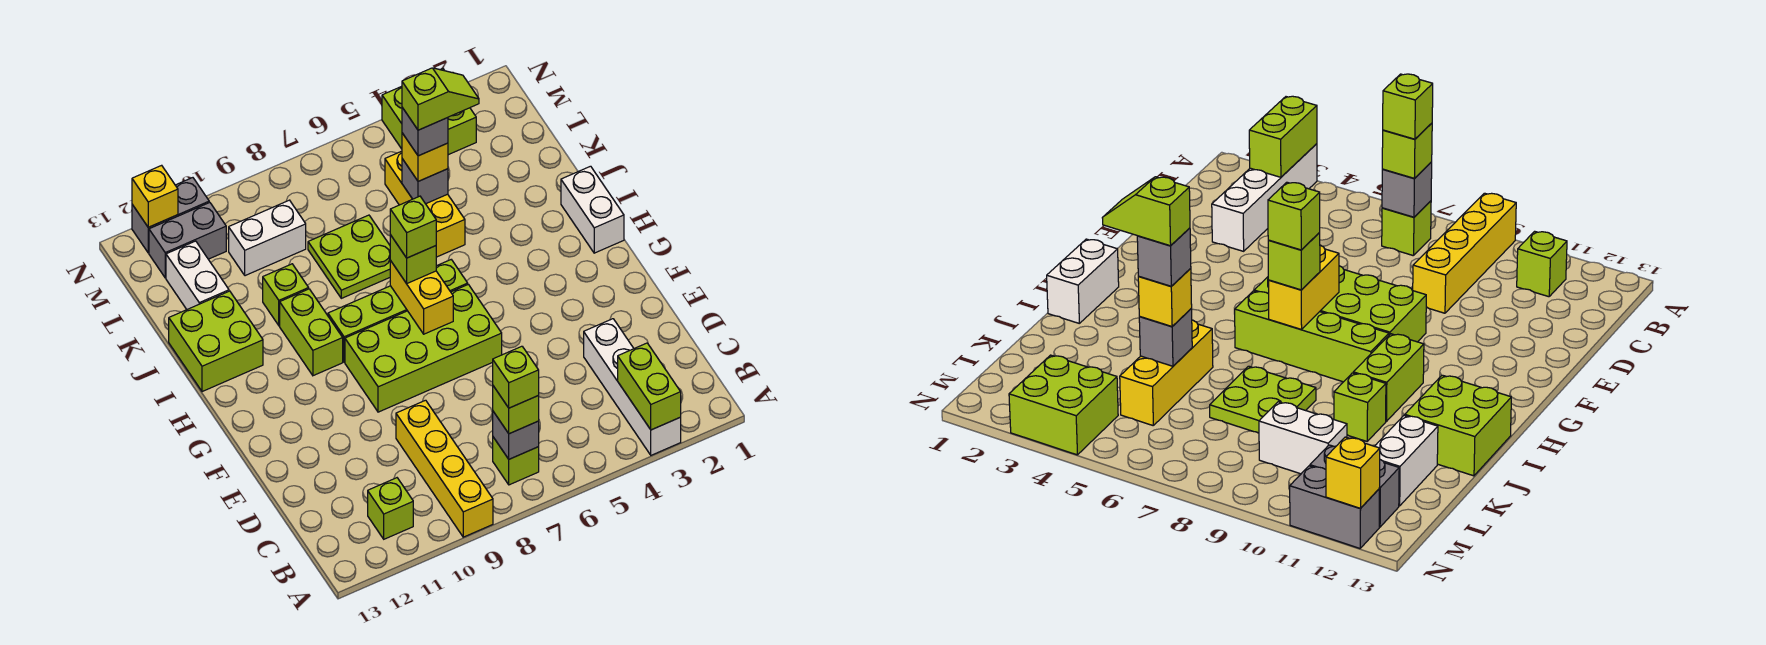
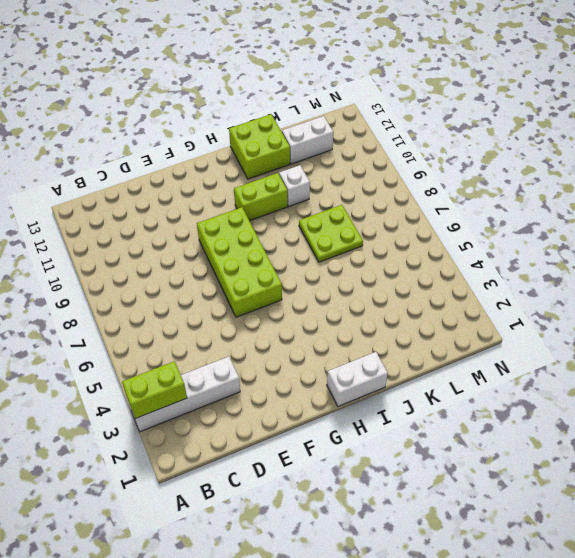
white brick J10 level 1 -> lime brick J10 level 1
none -> yellow brick A9:D9 level 1
none -> lime brick B7 level 1
none -> lime brick B11 level 1

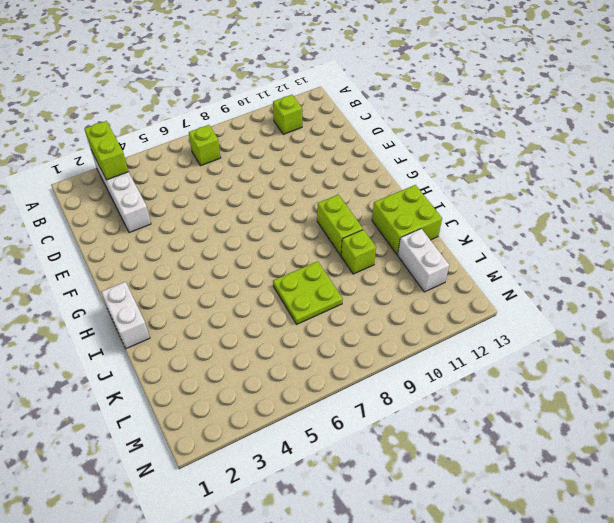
none -> yellow brick A9:D9 level 1
none -> lime brick F6:G9 level 1
none -> lime brick H6:H9 level 1

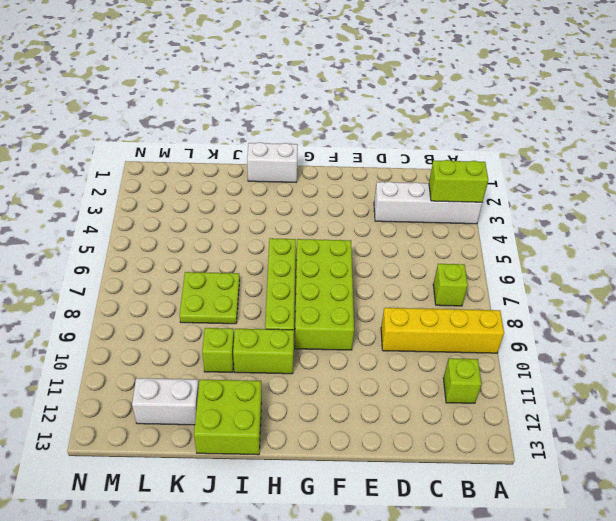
none -> yellow brick J5:L5 level 1
none -> white brick L9:L10 level 1
none -> lime brick M3:N4 level 1

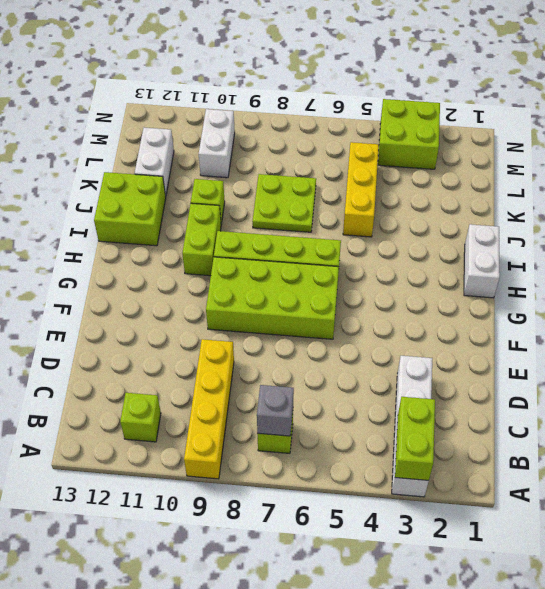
white brick L10:M10 level 1 -> white brick L9:L10 level 1
none -> grey brick M11:M12 level 1
none -> grey brick N11:N12 level 1
none -> yellow brick G7:H7 level 2

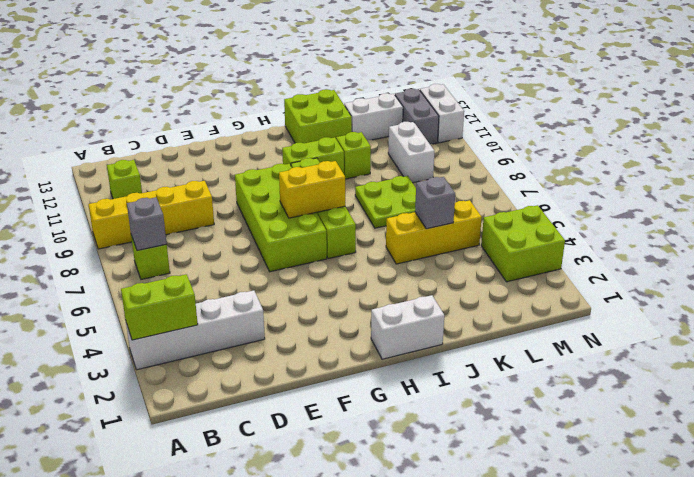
white brick N11:N12 level 1 -> grey brick N11:N12 level 1
none -> yellow brick N12 level 2
none -> lime brick B7 level 3
none -> lime brick H7 level 3

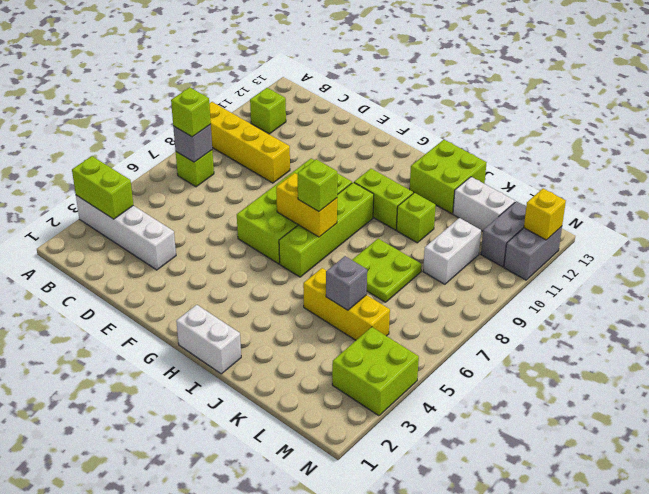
none -> yellow brick K5 level 3
none -> lime brick B7 level 4
none -> lime brick H7 level 4

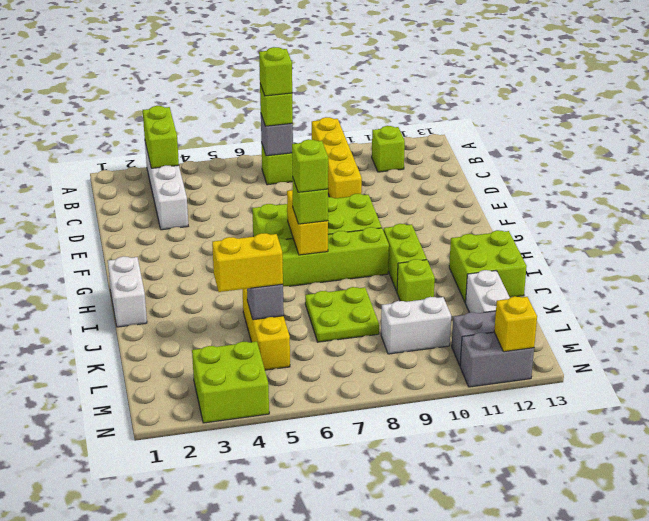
yellow brick K4:K5 level 3 -> yellow brick K5 level 3
none -> grey brick K5 level 4
none -> lime slope K4:K5 level 5 top 5

